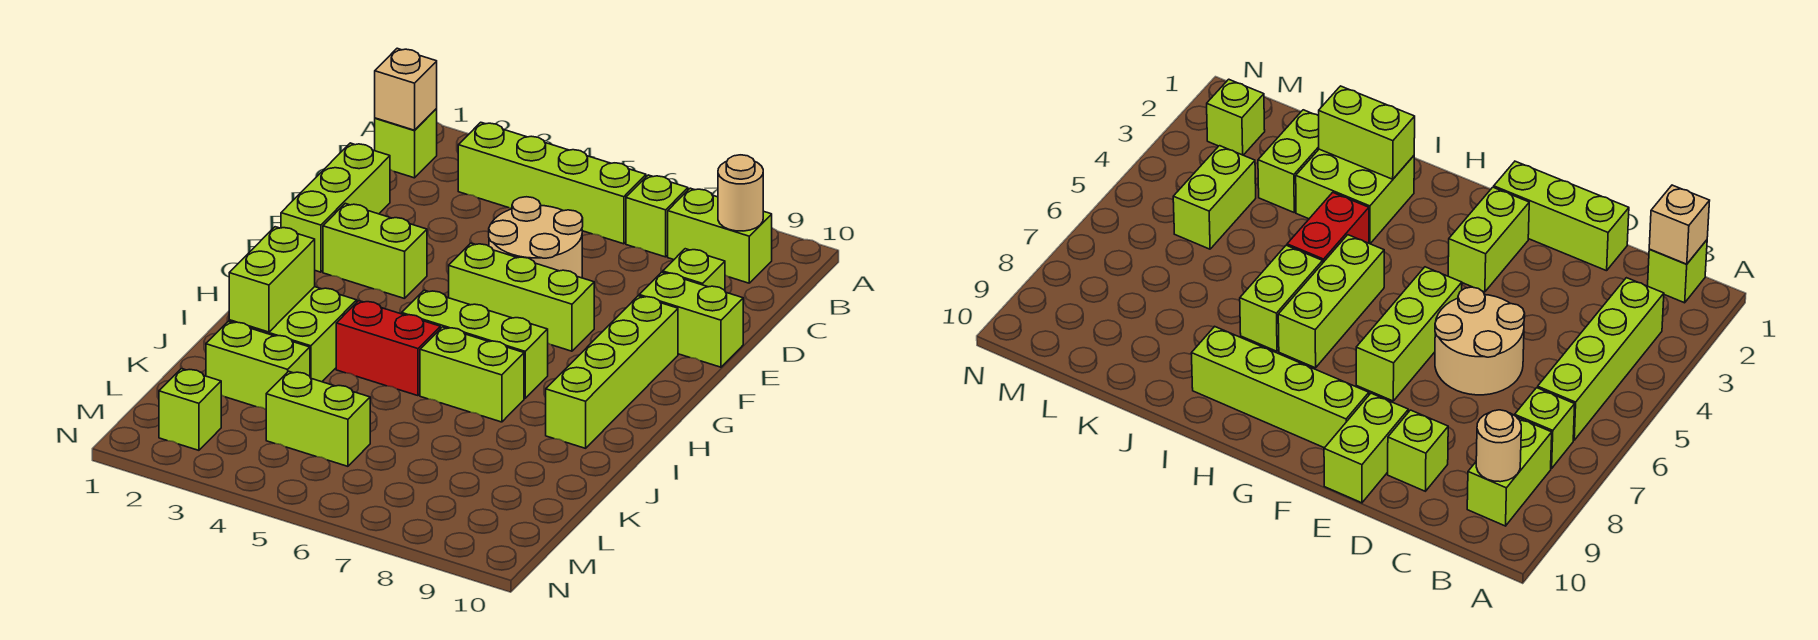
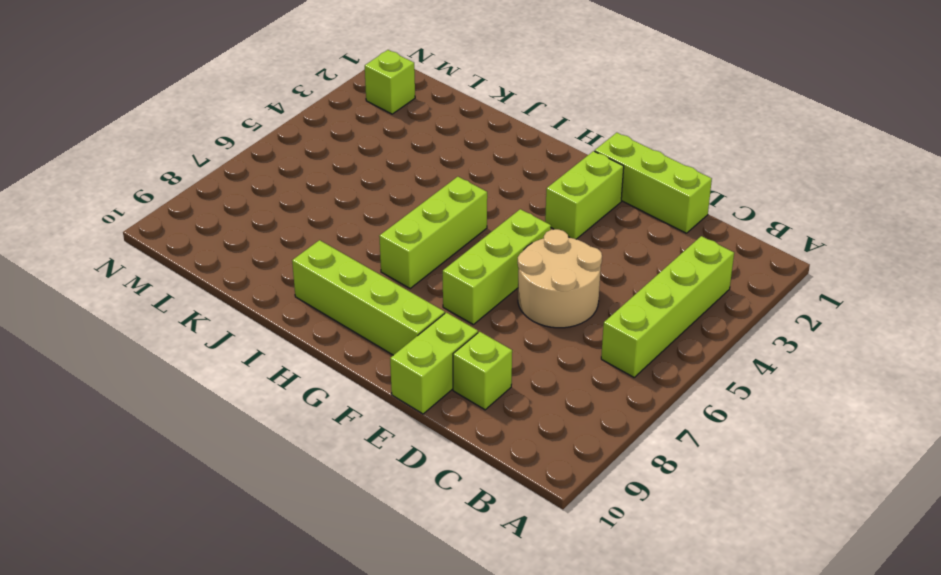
none -> lime brick B1 level 1
none -> lime brick B7 level 1
none -> lime brick B8:B9 level 1

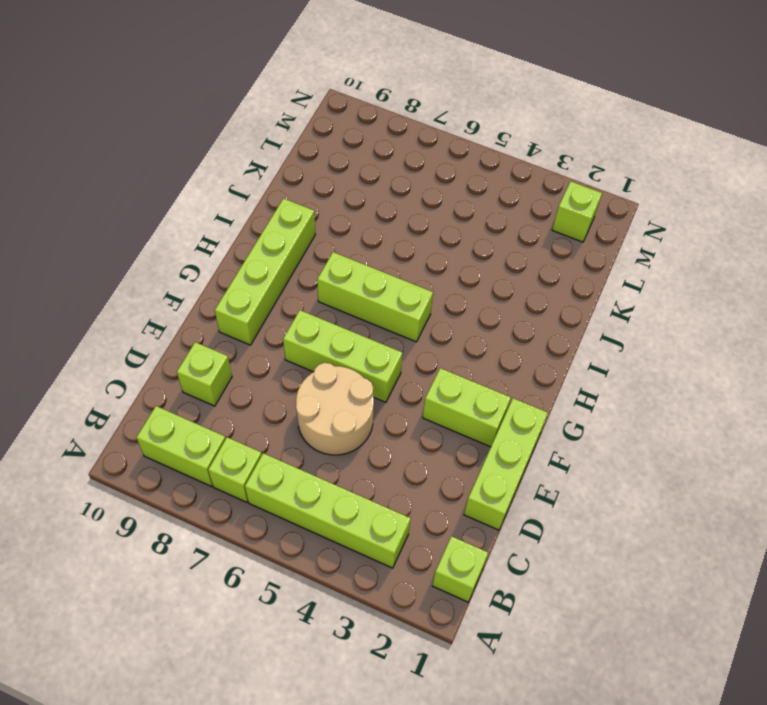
none -> lime brick E9:E10 level 1
none -> lime brick I2:J3 level 1
none -> red brick I4:I5 level 1

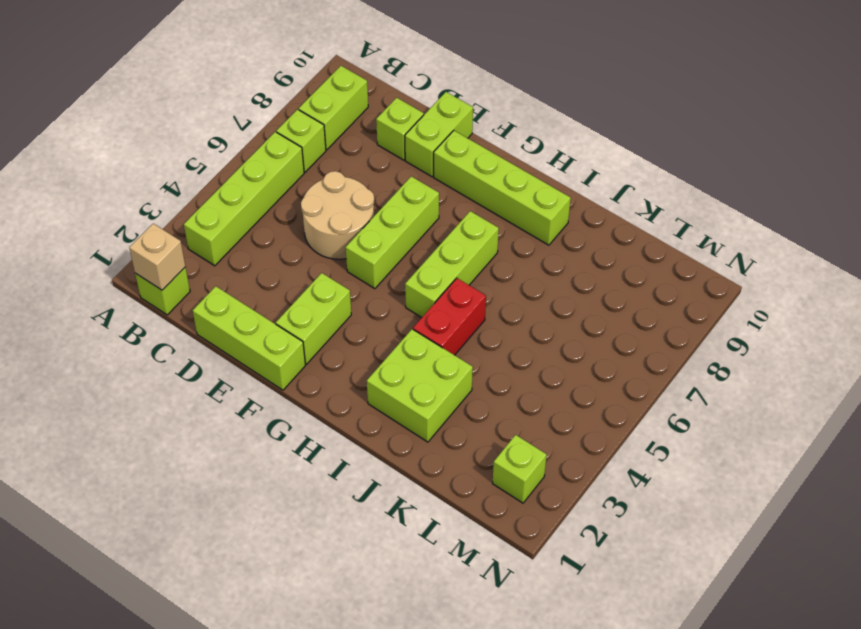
none -> lime brick I6:I7 level 1
none -> lime brick K2:K3 level 1
none -> lime brick L4:L5 level 1

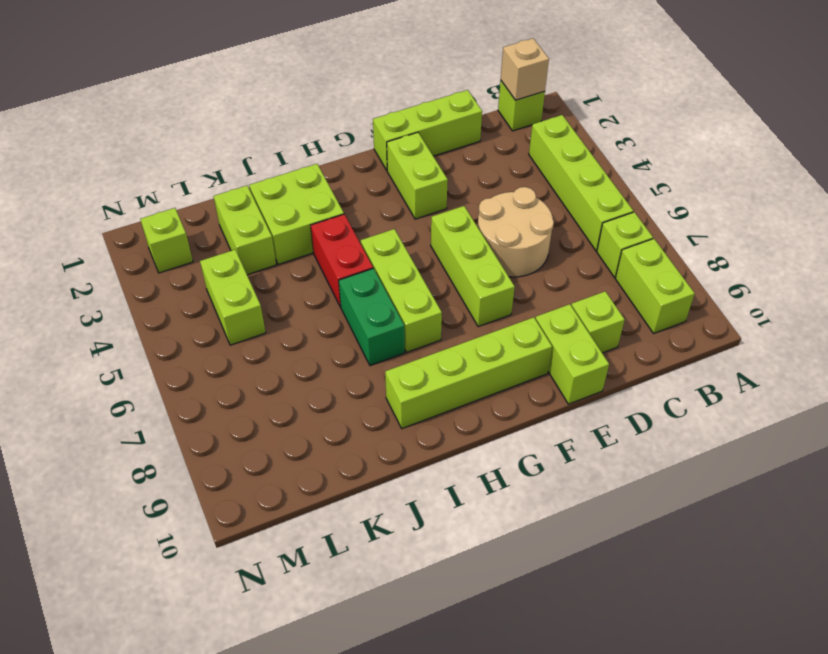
green brick I6:I7 level 1 -> lime brick I6:I7 level 1
none -> tan round brick B9 level 2
none -> lime brick I2:J2 level 2

